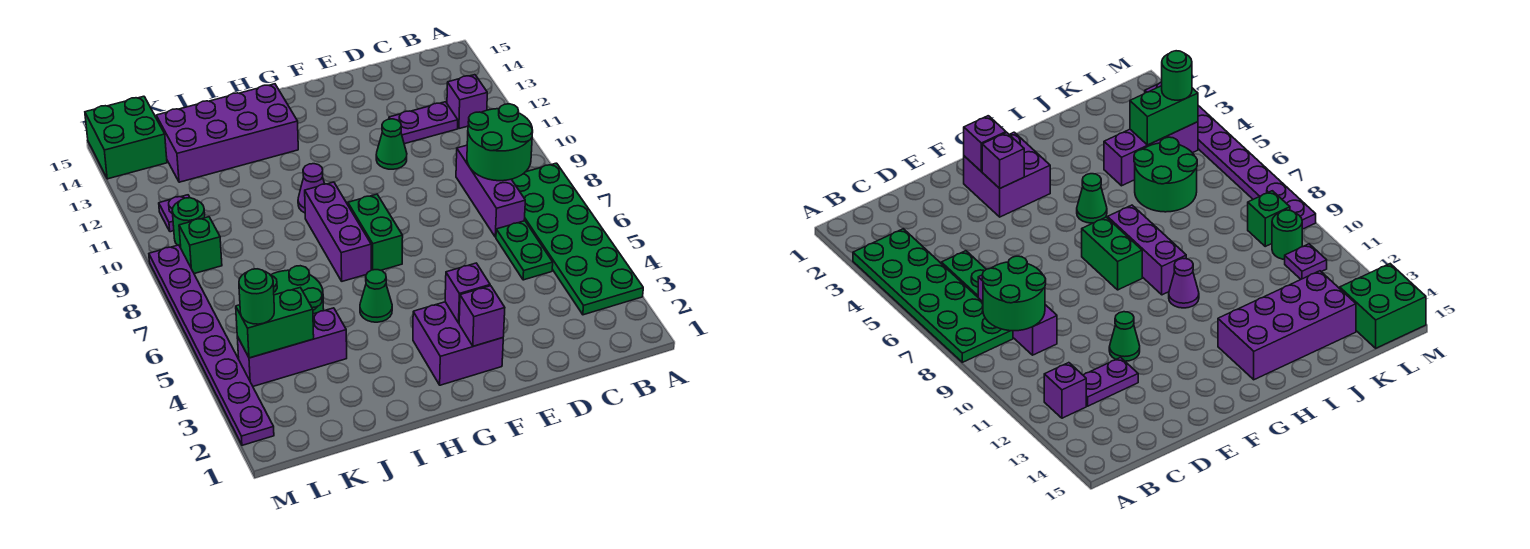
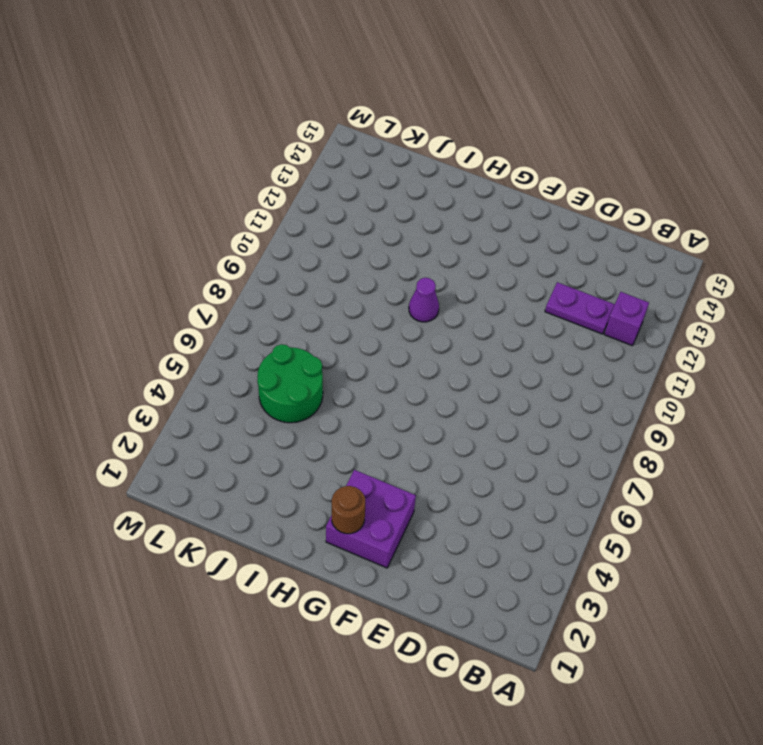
brown round brick G2 level 2 -> none
none -> green plate A3:B8 level 1
none -> green plate C5:C6 level 1
none -> purple brick C7:C9 level 1

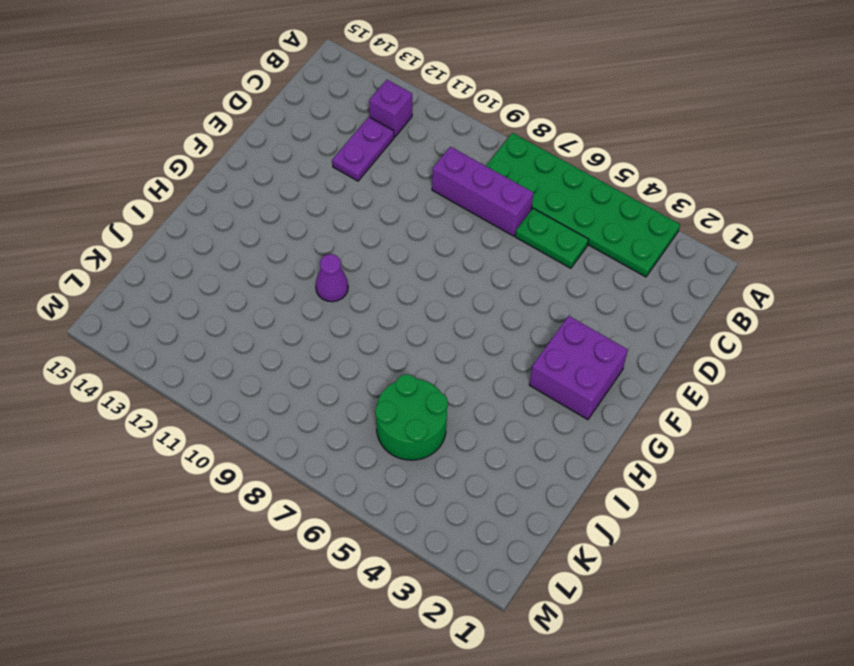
none -> green cone E11 level 1
none -> green brick G7:G8 level 1
none -> green cone H5 level 1

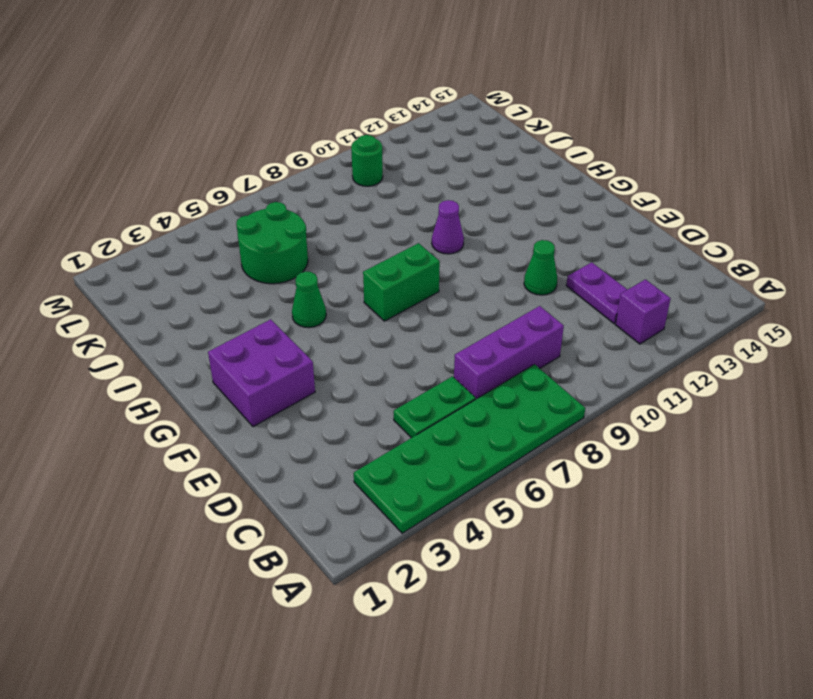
none -> purple brick H7:H9 level 1
none -> purple brick H13:K14 level 1
none -> purple brick J4:L4 level 1

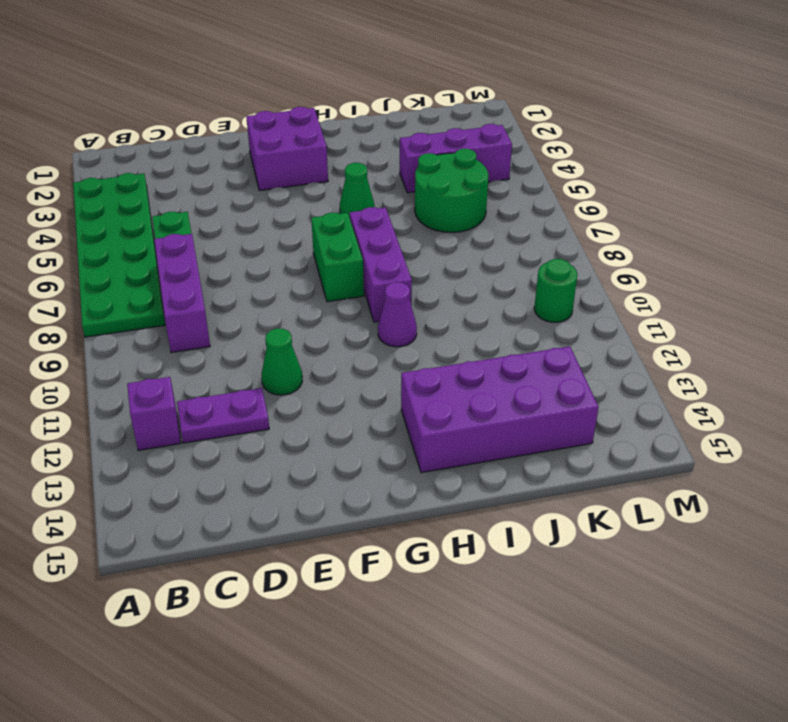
none -> green brick L9 level 1
none -> purple plate L11 level 1
none -> green brick L14:M15 level 1

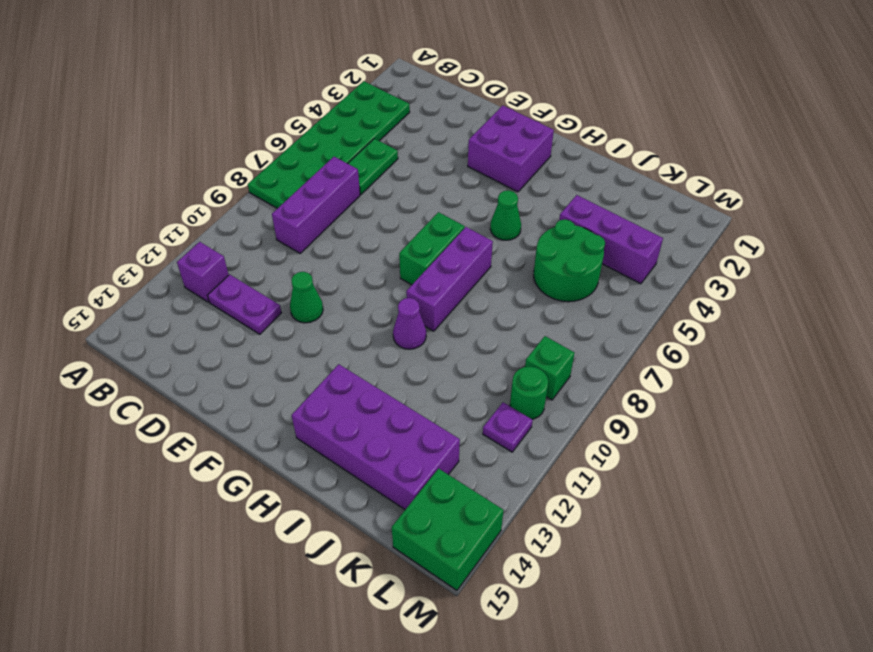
none -> purple plate M2:M9 level 1
none -> green round brick B8:C9 level 2
none -> purple brick F2 level 2

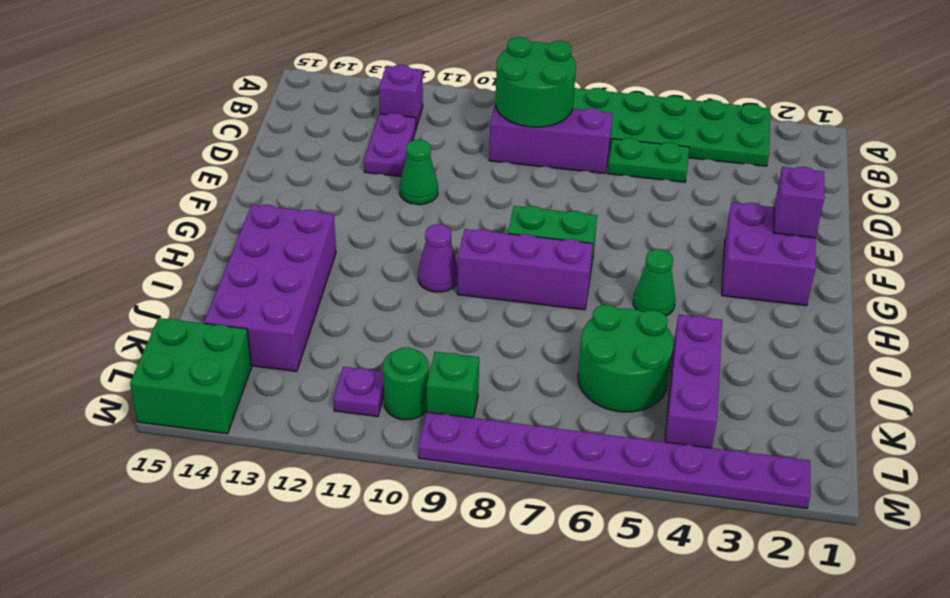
none -> purple brick F3 level 2
none -> green brick K4:L4 level 2
none -> green round brick L4 level 3

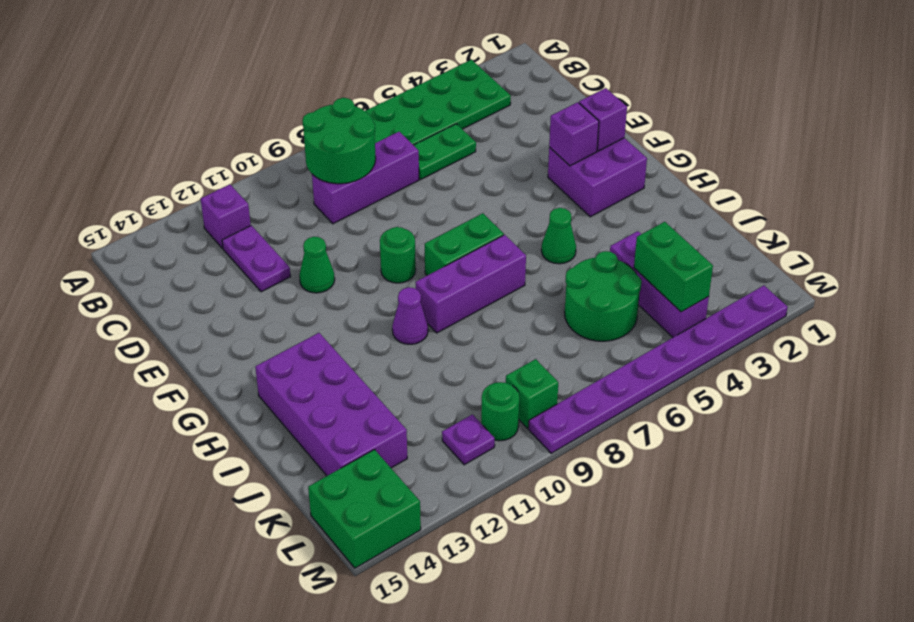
green round brick F9 level 1 -> green round brick L4 level 3

